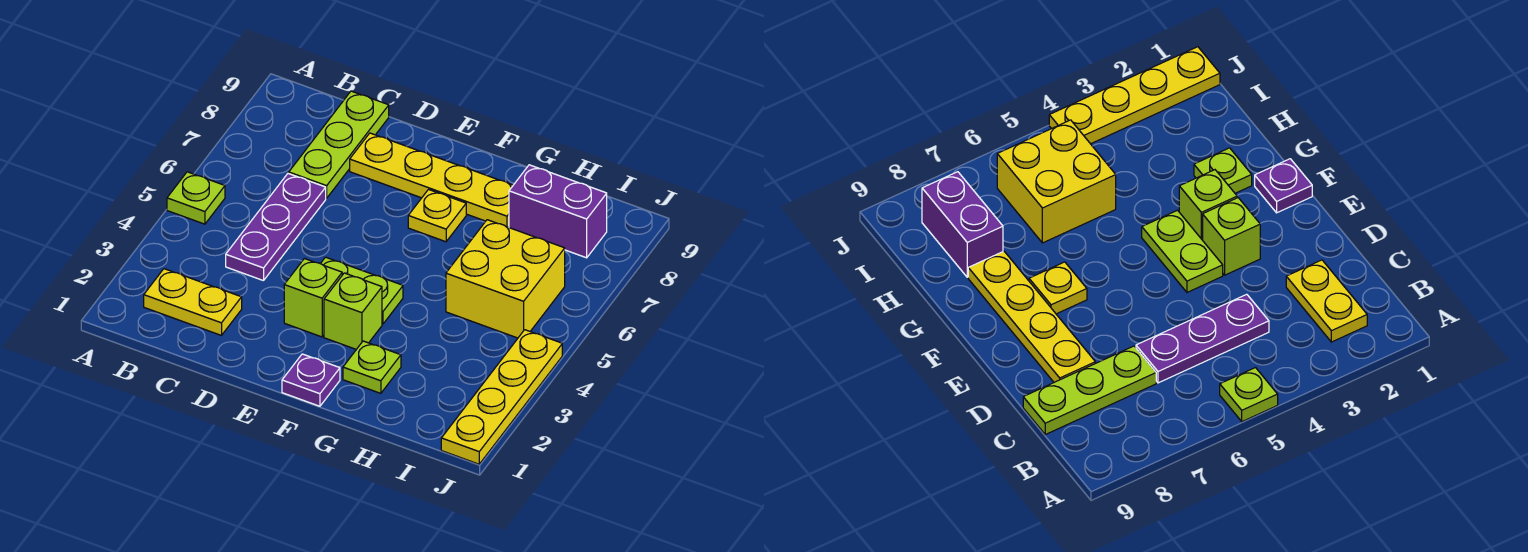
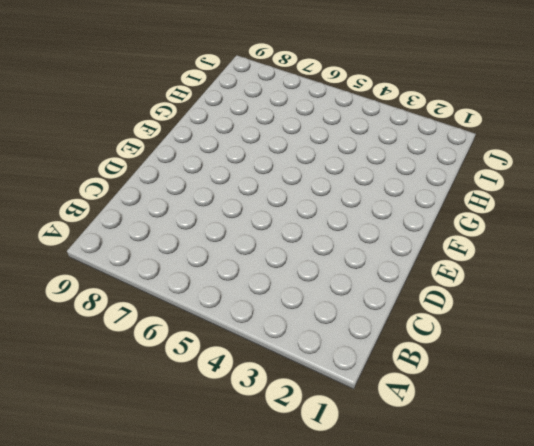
none -> lime plate A5 level 1
none -> yellow plate B2:C2 level 1
none -> purple plate C4:C6 level 1

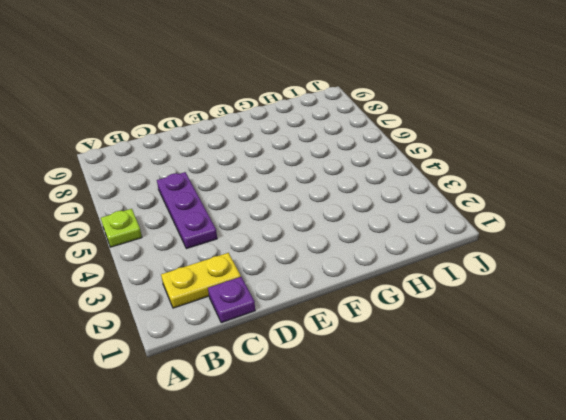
purple plate C1 level 1 -> purple plate F1 level 1
none -> lime plate C7:C9 level 1
none -> yellow plate D8:G8 level 1
none -> lime brick E3 level 1

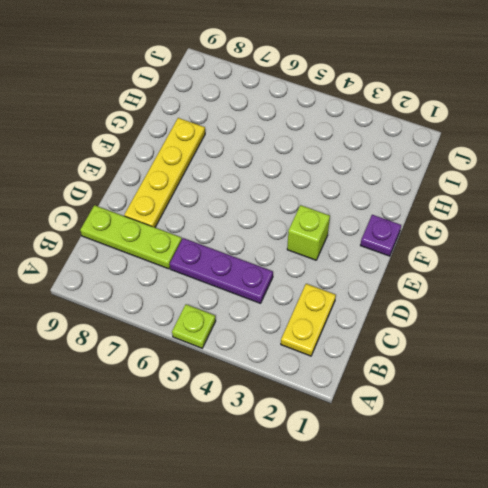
none -> lime plate E4:F4 level 1
none -> lime brick F3 level 1
none -> yellow plate F7 level 1

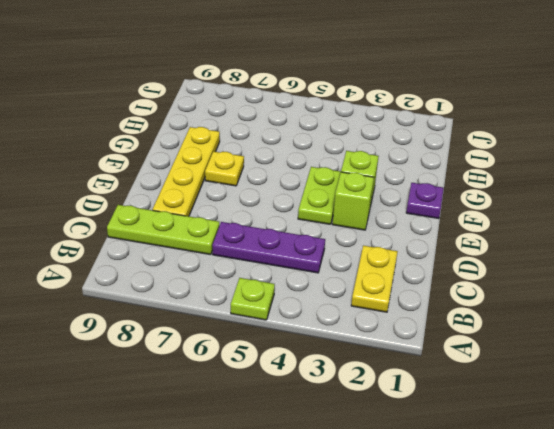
none -> lime plate G2 level 1
none -> yellow brick H5:I6 level 1
none -> purple brick H8:I8 level 1

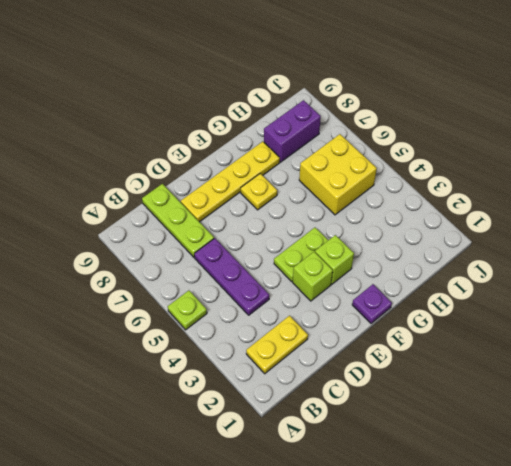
none -> lime plate G2 level 1
none -> yellow plate J1:J4 level 1

